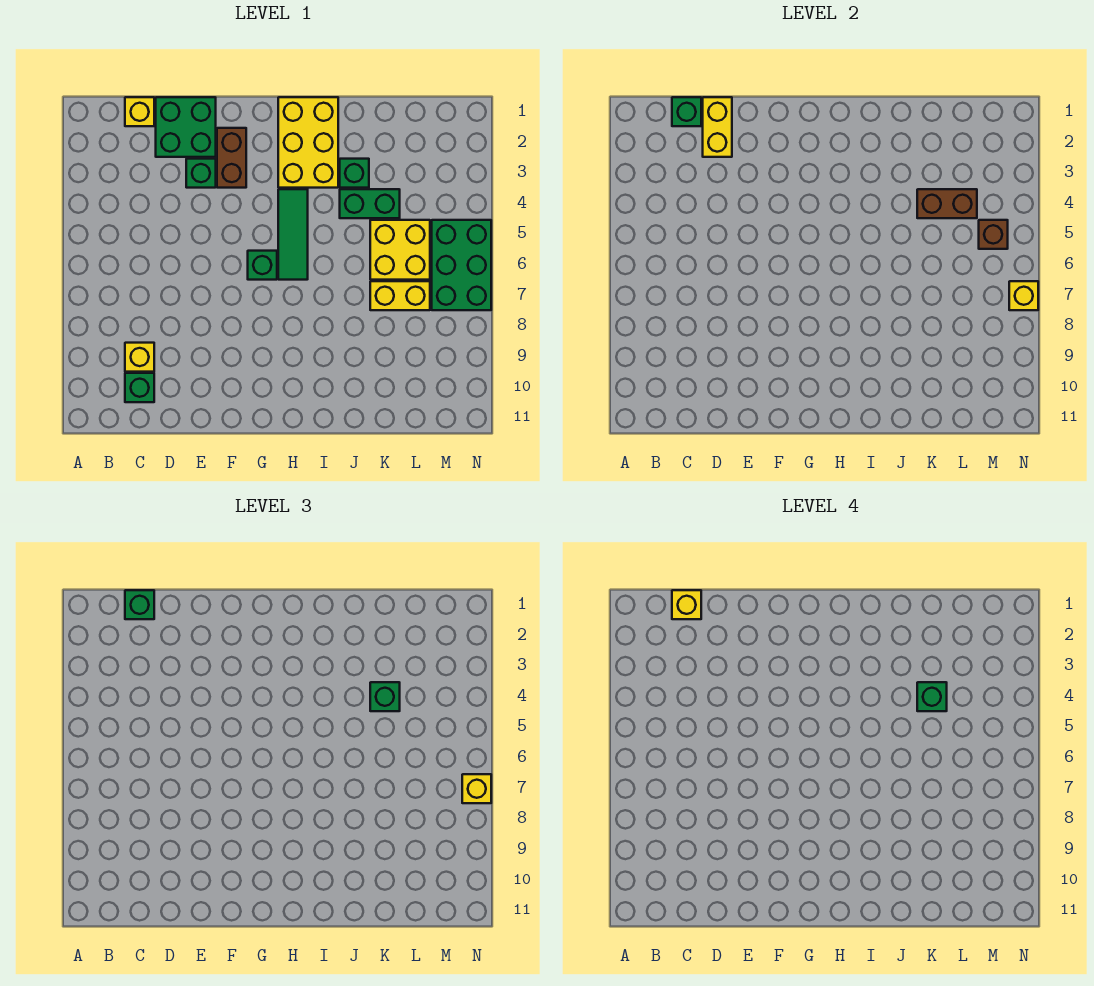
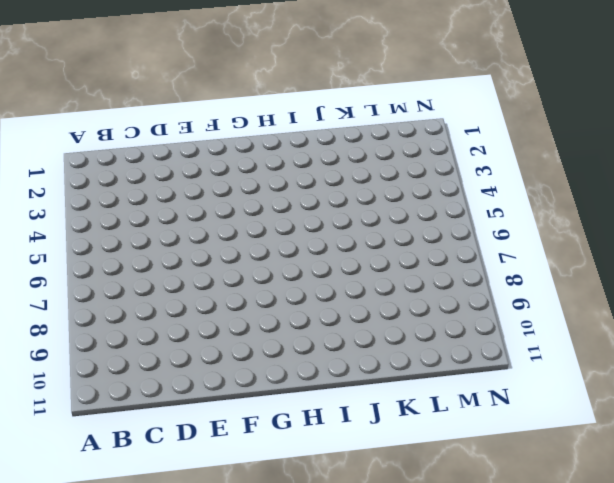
none -> yellow brick C1 level 1
none -> yellow brick C9 level 1
none -> green brick C10 level 1

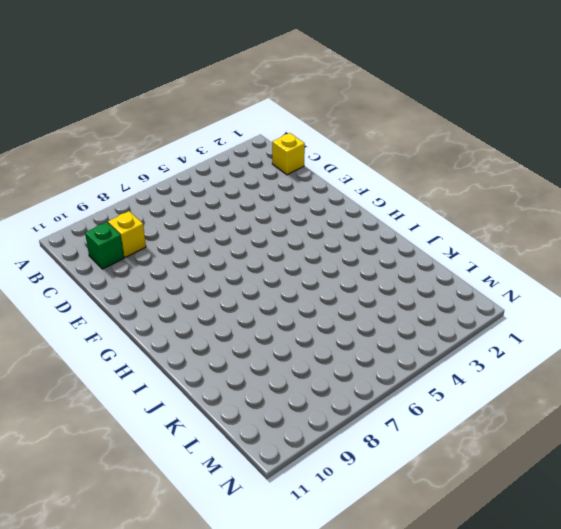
none -> green brick D1:E2 level 1
none -> green brick E3 level 1
none -> brown brick F2:F3 level 1

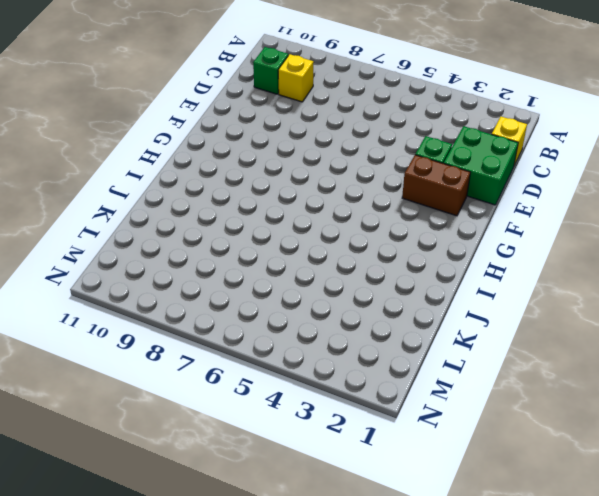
none -> green brick G6 level 1
none -> yellow brick H1:I3 level 1
none -> green tile H4:H6 level 1

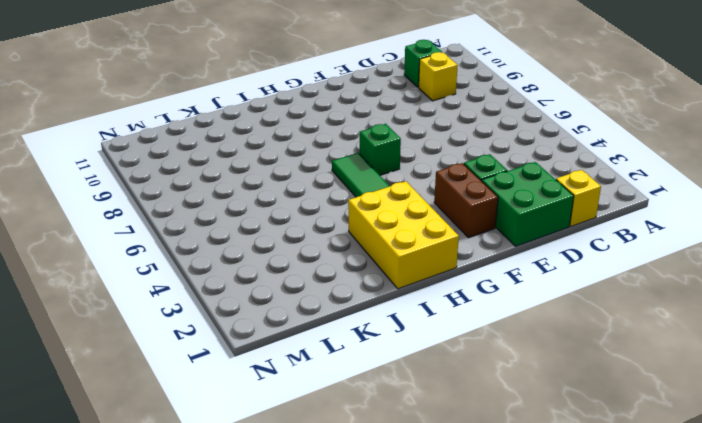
none -> green brick J3 level 1
none -> green brick J4:K4 level 1
none -> yellow brick K5:L6 level 1

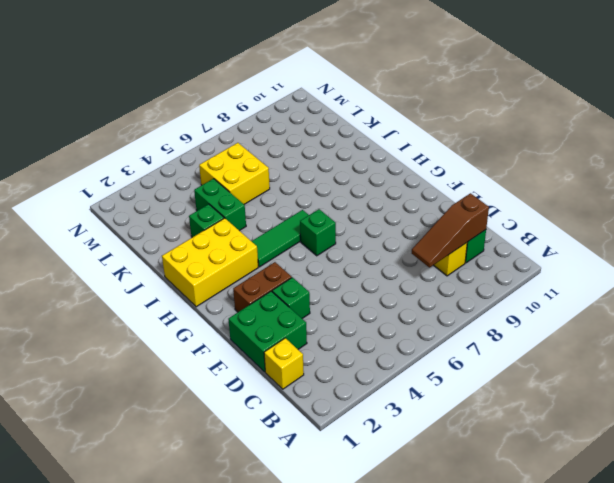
brown slope C8:C10 level 2 top 10 -> none
none -> yellow brick K7:L7 level 1
none -> green brick M5:N7 level 1
none -> green brick C1 level 2

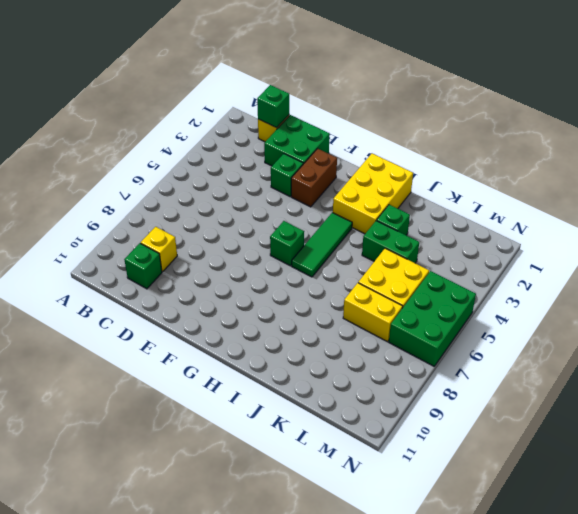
none -> yellow brick D1:D2 level 2
none -> brown brick K4:L4 level 2
none -> brown brick M5 level 2

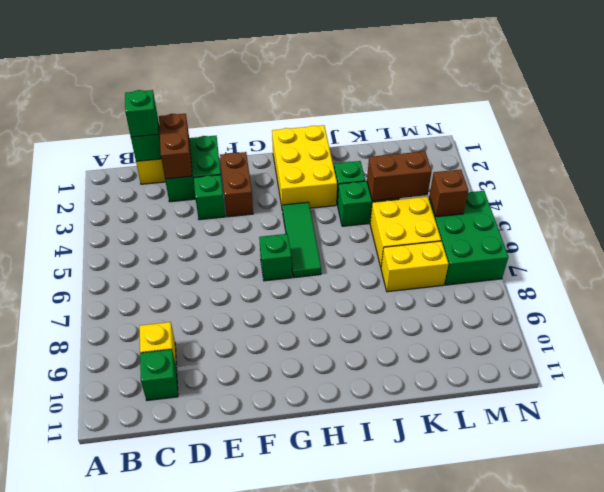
brown brick D1:D2 level 2 -> yellow brick D1:D2 level 2
none -> yellow brick N7 level 2
none -> green brick K4 level 3
none -> yellow brick N7 level 3

